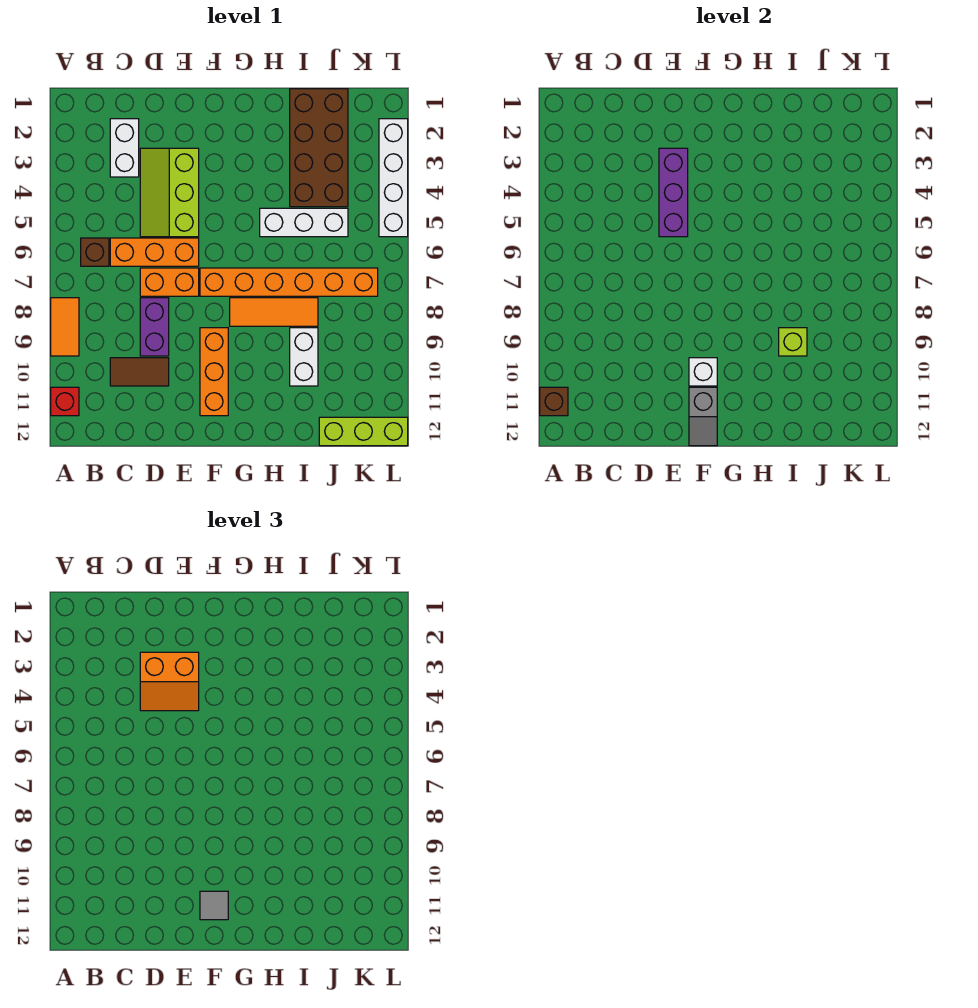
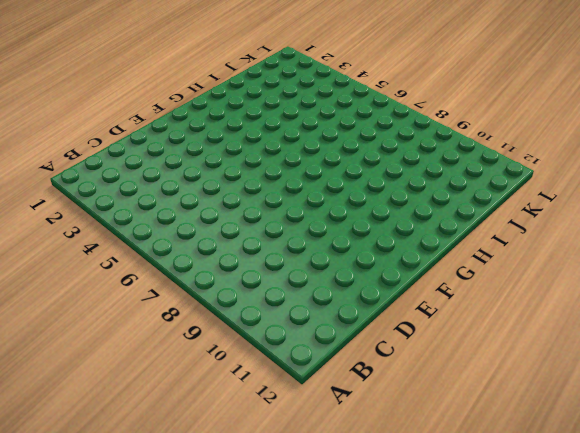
none -> orange tile A8:A9 level 1
none -> red brick A11 level 1
none -> brown brick B6 level 1

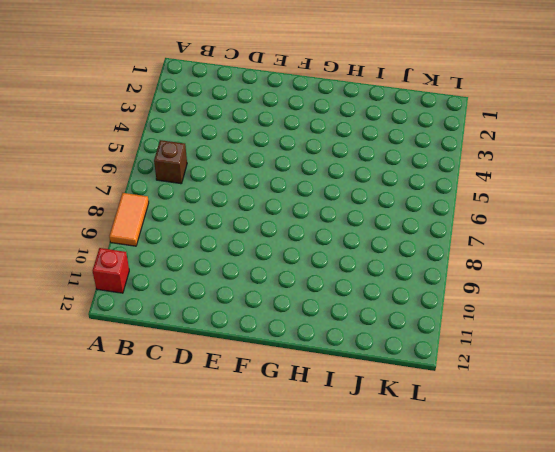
none -> white brick C2:C3 level 1
none -> orange brick C6:E6 level 1
none -> brown tile C10:D10 level 1

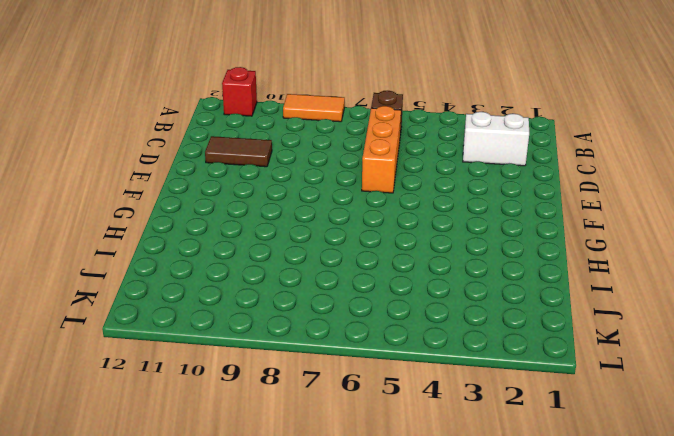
brown tile D10:D11 level 1 -> brown tile C10:D10 level 1
none -> lime slope D3:E5 level 1 top E
none -> orange brick D7:E7 level 1
none -> purple brick D8:D9 level 1

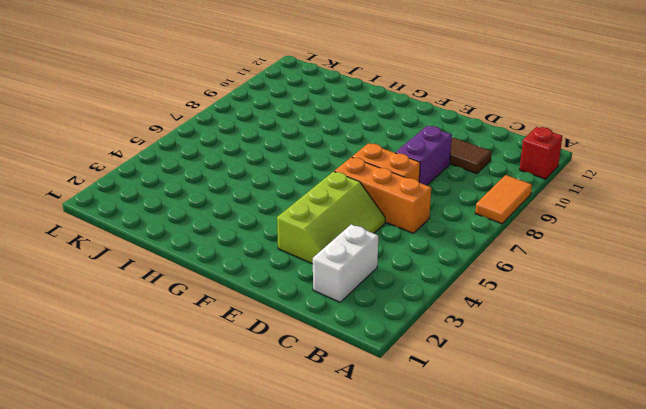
none -> brown brick B6 level 1
none -> orange brick F7:K7 level 1
none -> orange brick F9:F11 level 1

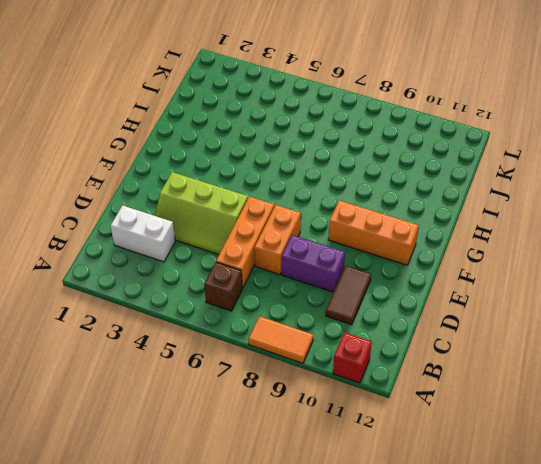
none -> orange brick F7:K7 level 1
none -> orange tile G8:I8 level 1
none -> white brick H5:J5 level 1

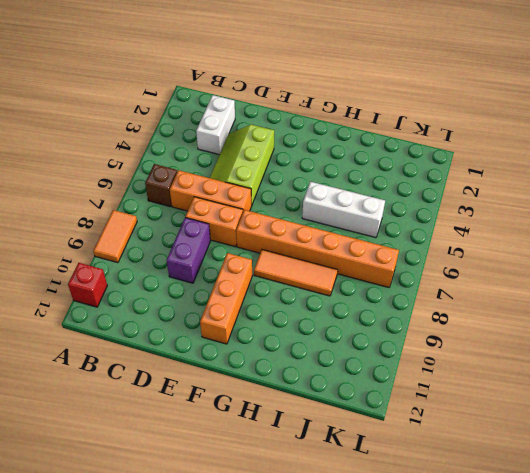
none -> brown tile C10:D10 level 1
none -> brown brick I1:J4 level 1
none -> white brick I9:I10 level 1

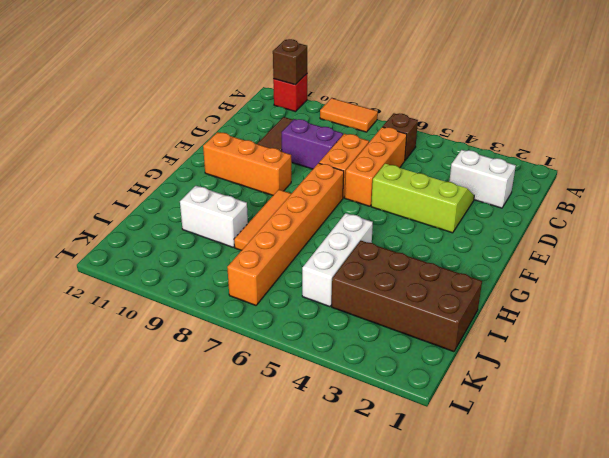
none -> lime brick J12:L12 level 1
none -> white brick L2:L5 level 1
none -> purple brick E3:E5 level 2

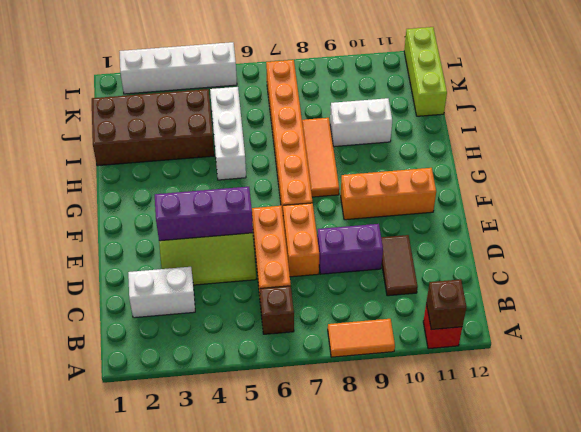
none -> white brick F10 level 2
none -> grey slope F11:F12 level 2 top 11
none -> lime brick I9 level 2

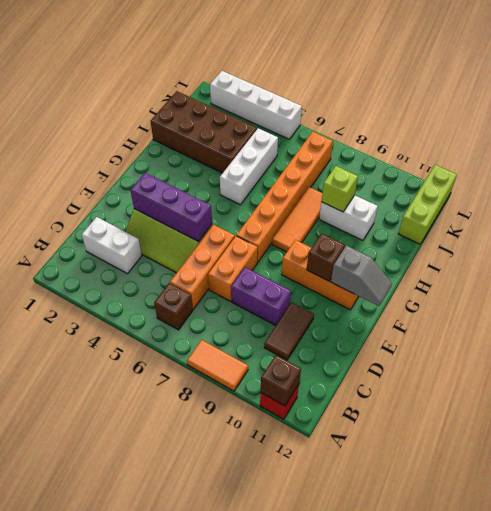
brown brick F10 level 2 -> white brick F10 level 2
none -> orange slope D3:E4 level 3 top 3
none -> grey tile F11 level 3

